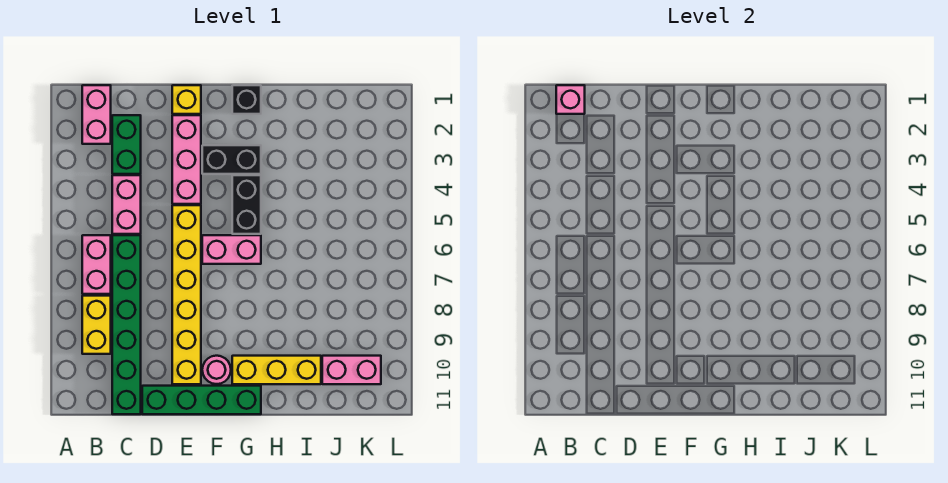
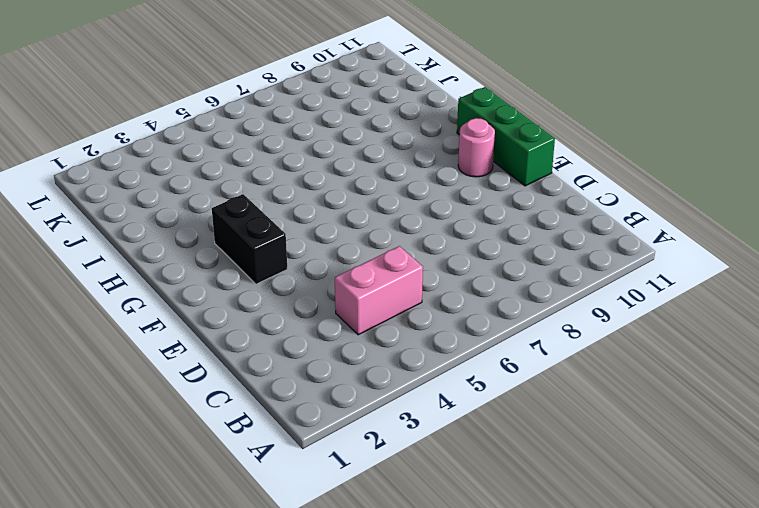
green brick E11:G11 level 1 -> green brick D11:G11 level 1
none -> pink brick B1:B2 level 1
none -> pink brick B6:B7 level 1
none -> yellow brick B8:B9 level 1

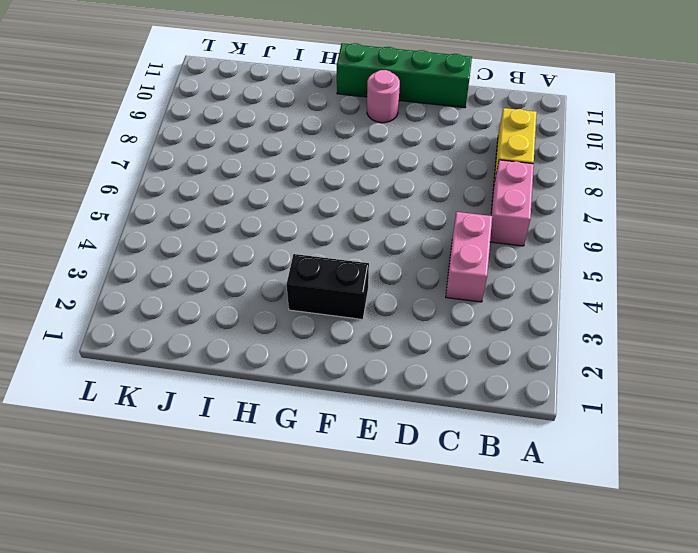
none -> pink brick B1:B2 level 1
none -> green brick C2:C3 level 1
none -> green brick C6:C11 level 1

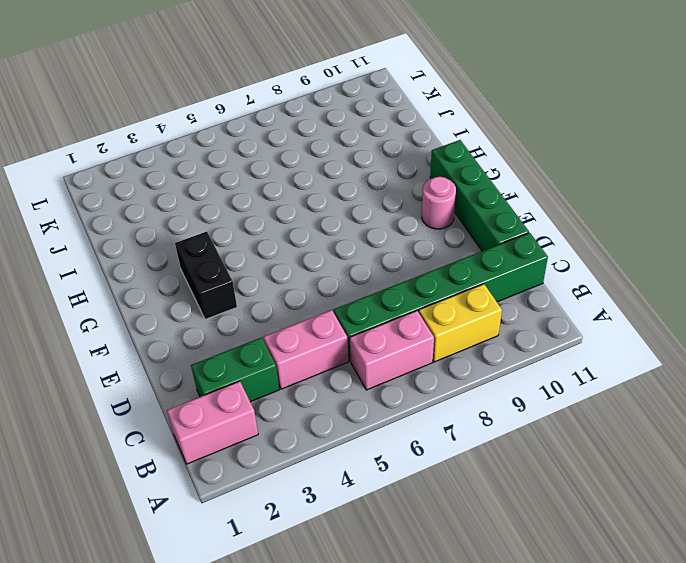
none -> yellow brick E1 level 1
none -> pink brick E2:E4 level 1
none -> yellow brick E5:E10 level 1

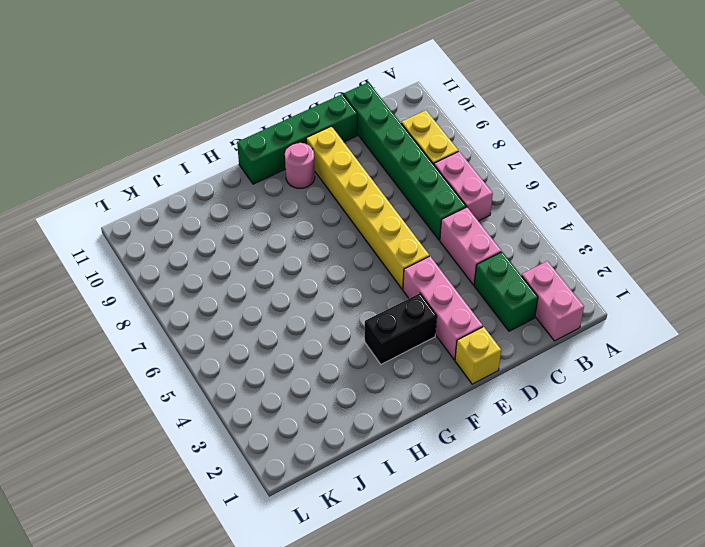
none -> pink brick F6:G6 level 1
none -> black brick G1 level 1
none -> black brick G4:G5 level 1

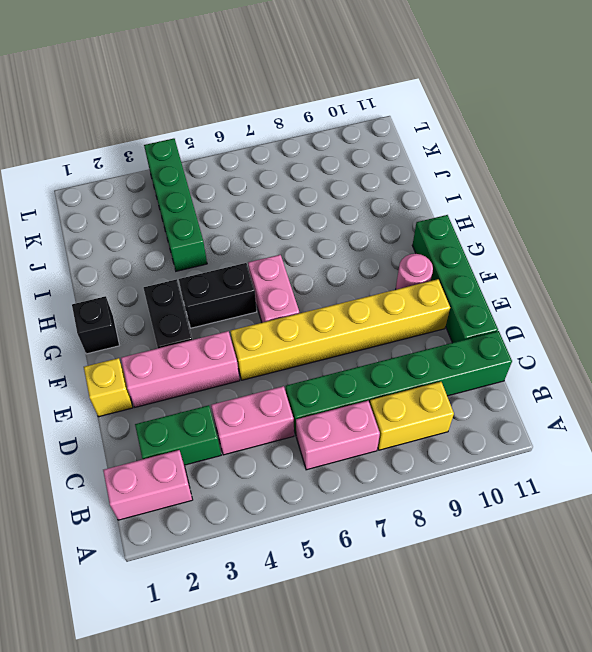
green brick I4:L4 level 1 -> none
none -> yellow brick G10:I10 level 1
none -> pink brick J10:K10 level 1
none -> pink brick B1 level 2

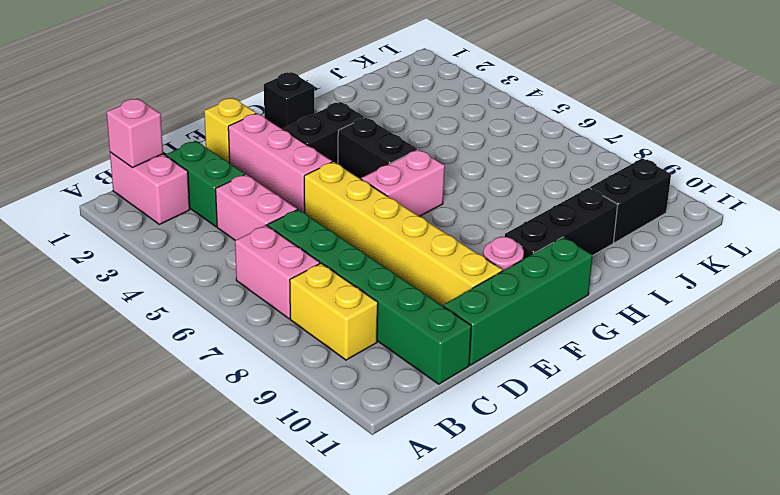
black brick G10:I10 level 1 -> yellow brick G10:I10 level 1
black brick J10:K10 level 1 -> pink brick J10:K10 level 1

